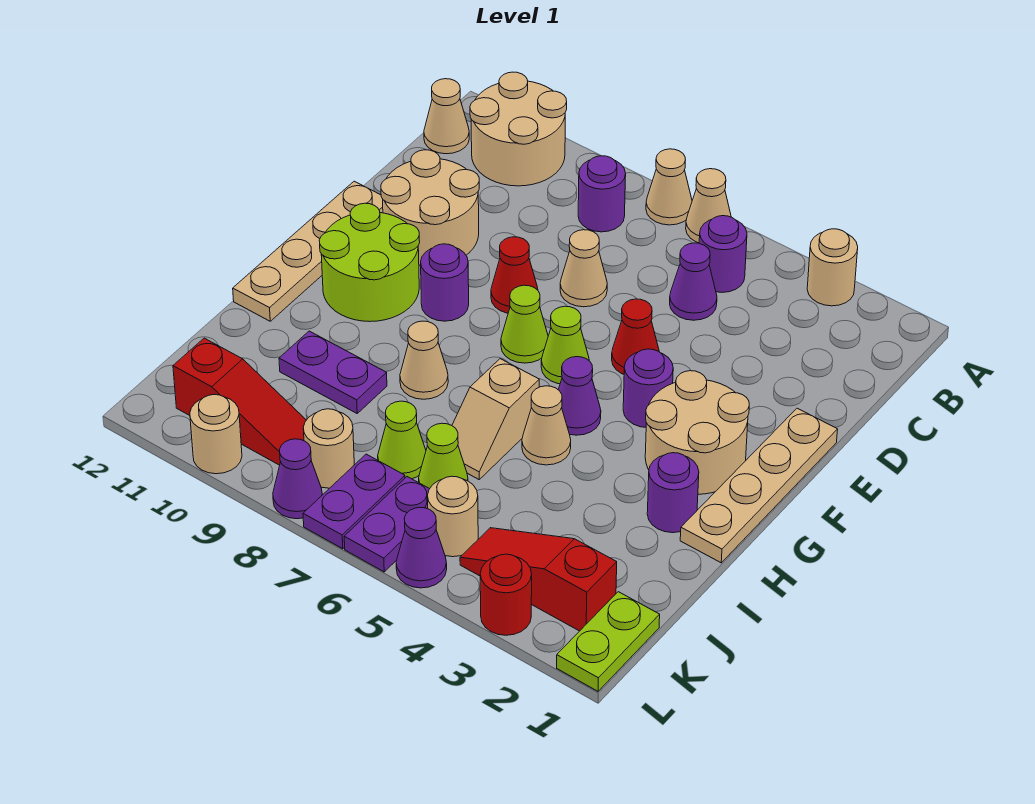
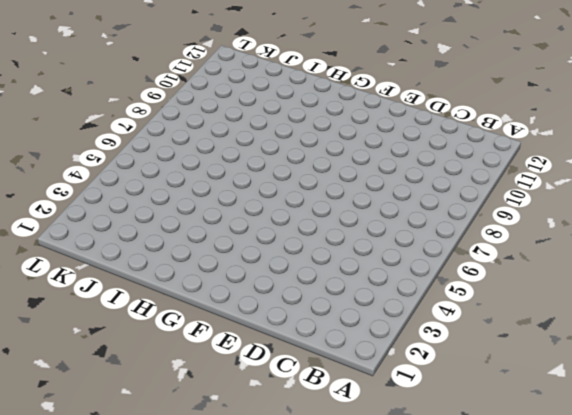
none -> tan round brick A3 level 1
none -> tan cone A6 level 1
none -> tan cone A7 level 1
none -> tan round brick A10:B11 level 1

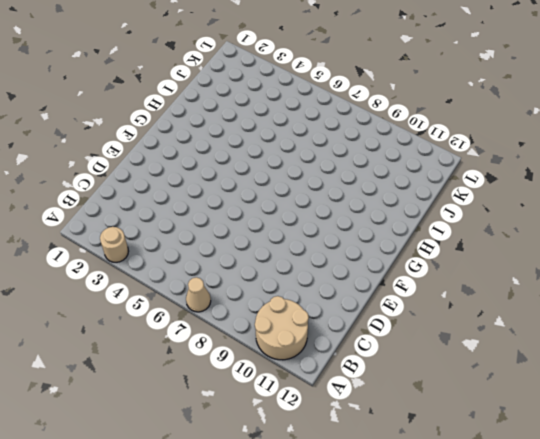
none -> tan cone A6 level 1
none -> purple round brick B5 level 1
none -> purple round brick B8 level 1
none -> tan cone B12 level 1

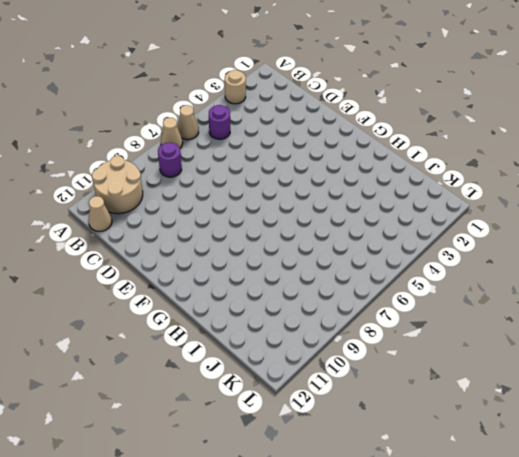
none -> purple cone C5 level 1
none -> tan cone D7 level 1
none -> tan round brick D10:E11 level 1
none -> tan plate E1:H1 level 1

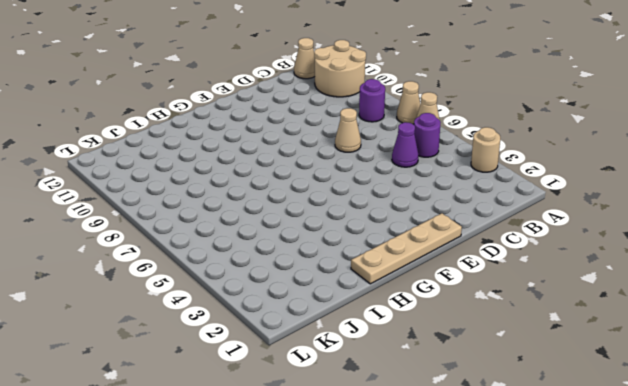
none -> tan round brick D10:E11 level 1
none -> red cone E5 level 1
none -> red cone E8 level 1
none -> tan plate E12:H12 level 1

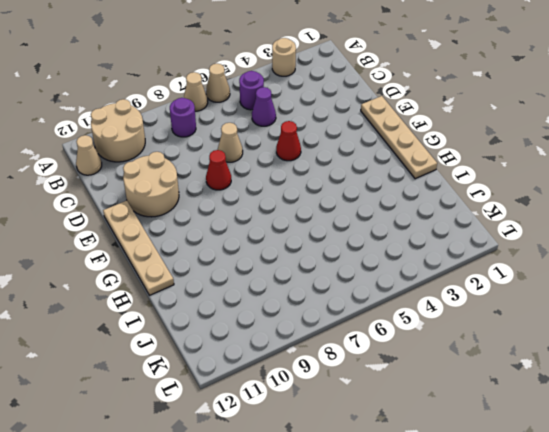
none -> tan round brick F2:G3 level 1
none -> purple round brick F4 level 1
none -> lime cone F6 level 1
none -> lime cone F7 level 1

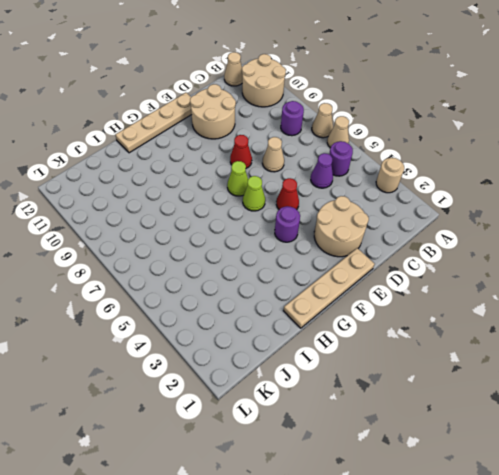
tan round brick D2:E3 level 1 -> tan round brick F2:G3 level 1
none -> purple round brick F9 level 1
none -> lime round brick F10:G11 level 1
none -> purple cone G5 level 1
none -> purple round brick H2 level 1

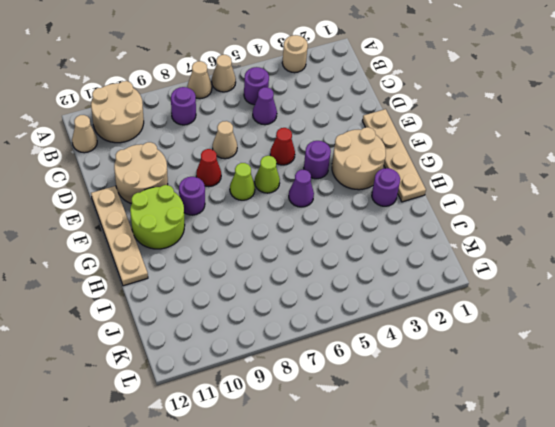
none -> tan cone H5 level 1
none -> tan slope H6:I6 level 1 top H
none -> tan cone H8 level 1
none -> purple plate I9:I10 level 1

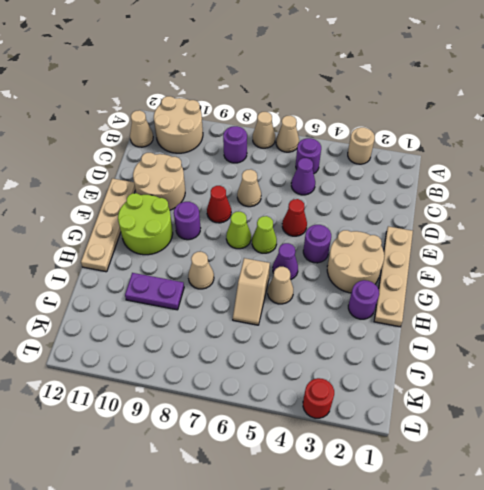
none -> lime cone J6 level 1
none -> lime cone J7 level 1
none -> lime plate K1:L1 level 1
none -> red slope K2:K4 level 1 top 2

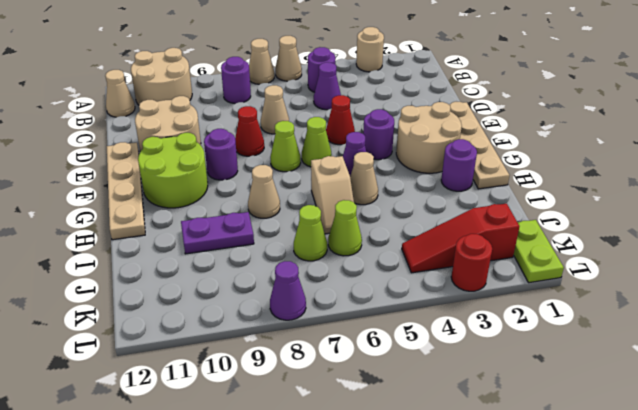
none -> tan round brick K5 level 1
none -> purple plate K6:L6 level 1
none -> purple plate K7:L7 level 1
none -> tan round brick K8 level 1

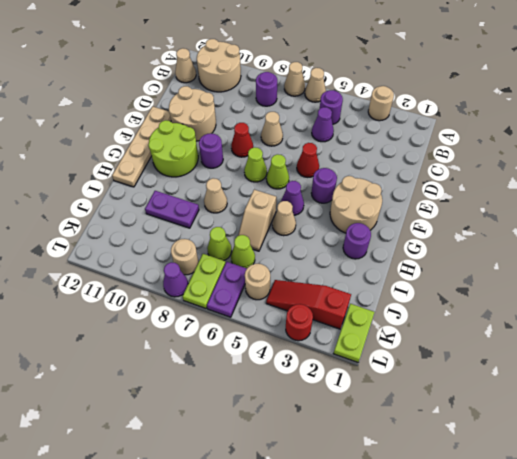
lime plate K7:L7 level 1 -> purple plate K7:L7 level 1
none -> tan plate E1:H1 level 1
none -> red slope K9:K11 level 1 top 11
none -> purple cone L5 level 1
none -> tan round brick L10 level 1

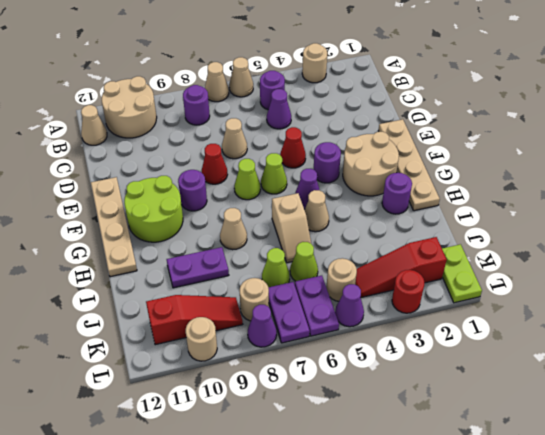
none -> tan round brick D10:E11 level 1

